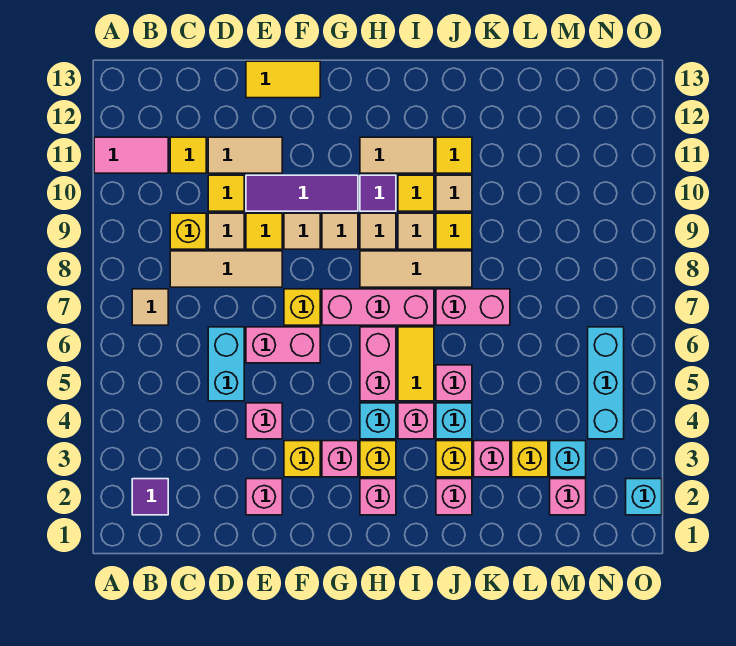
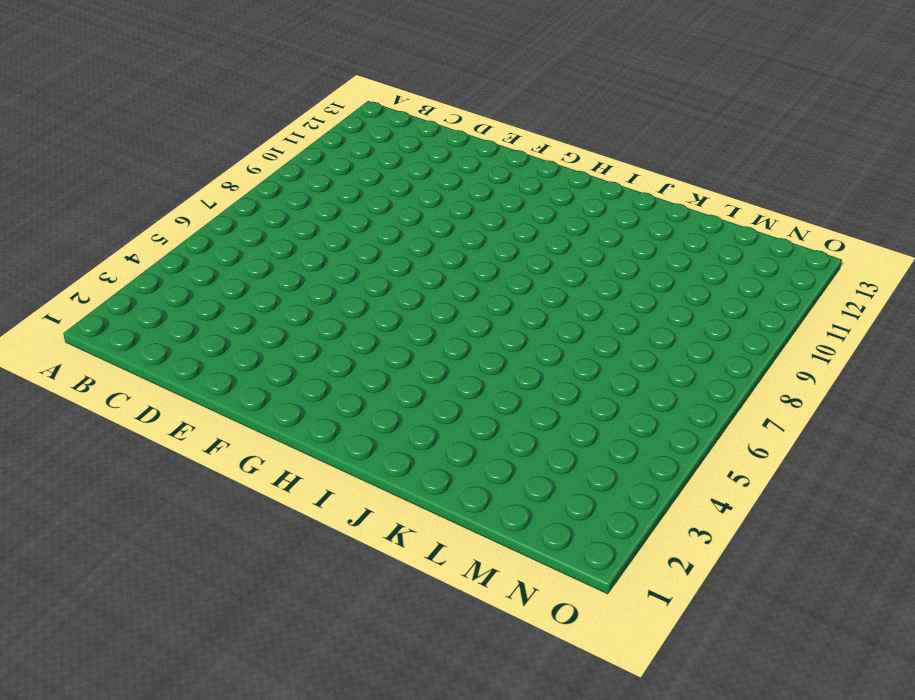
none -> pink tile A11:B11 level 1
none -> purple tile B2 level 1
none -> tan tile B7 level 1
none -> tan tile C8:E8 level 1

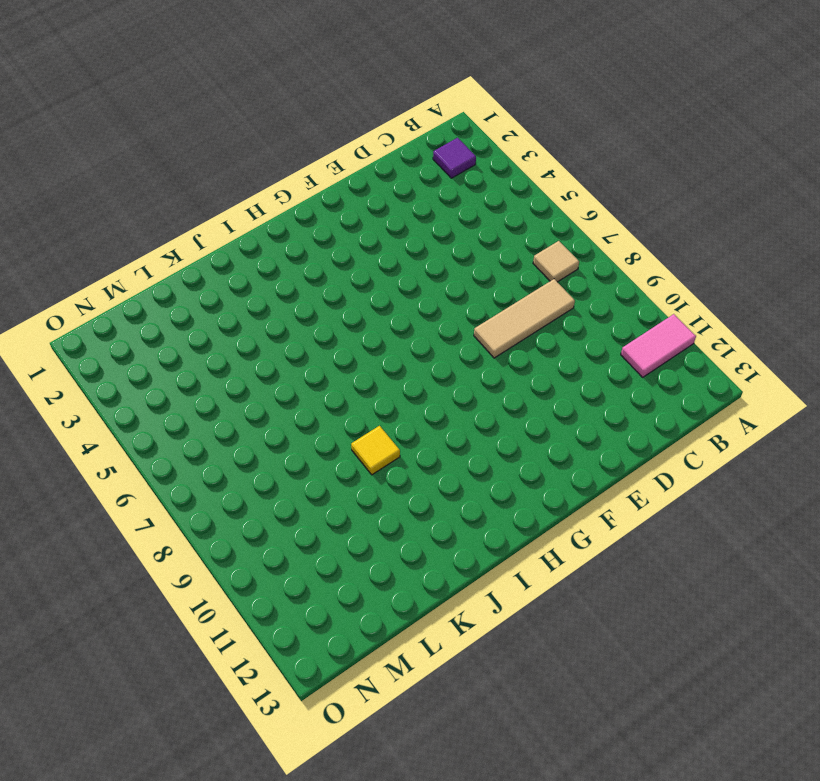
none -> yellow brick C9 level 1
none -> yellow tile C11 level 1
none -> cyan brick D5:D6 level 1
none -> tan tile D9 level 1

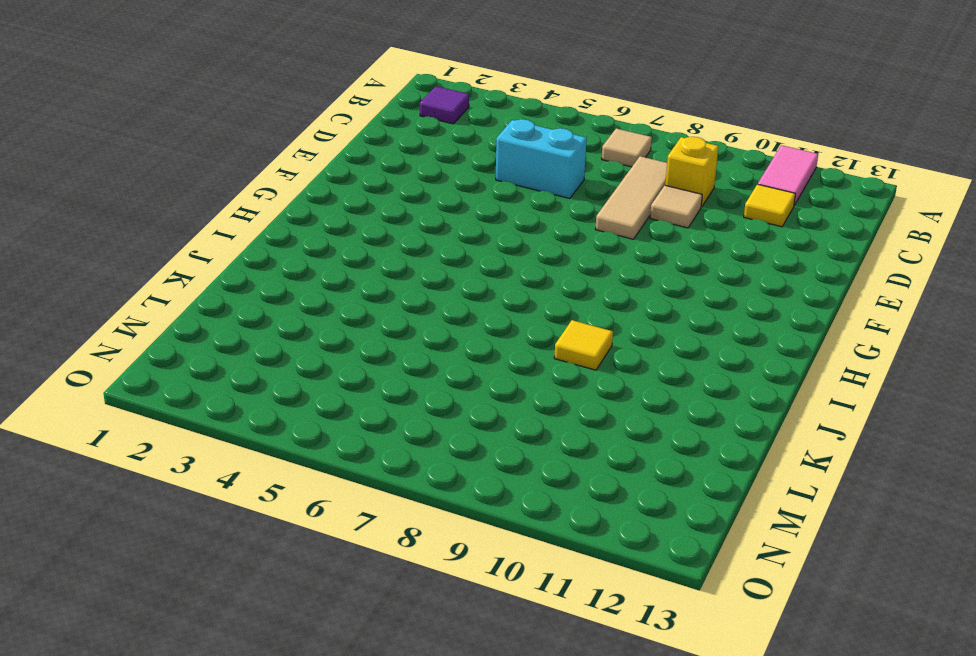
none -> yellow tile D10 level 1
none -> tan tile D11:E11 level 1
none -> pink brick E2 level 1
none -> pink brick E4 level 1

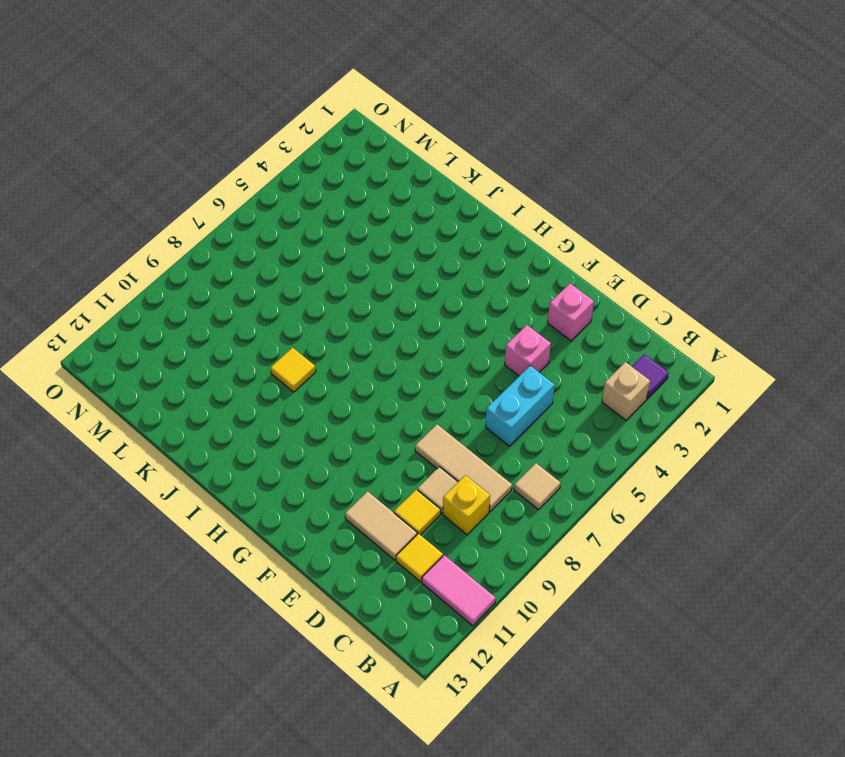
tan brick B3 level 1 -> none
none -> pink brick E6:F6 level 1
none -> yellow tile E9 level 1
none -> purple tile E10:G10 level 1
none -> yellow tile E13:F13 level 1

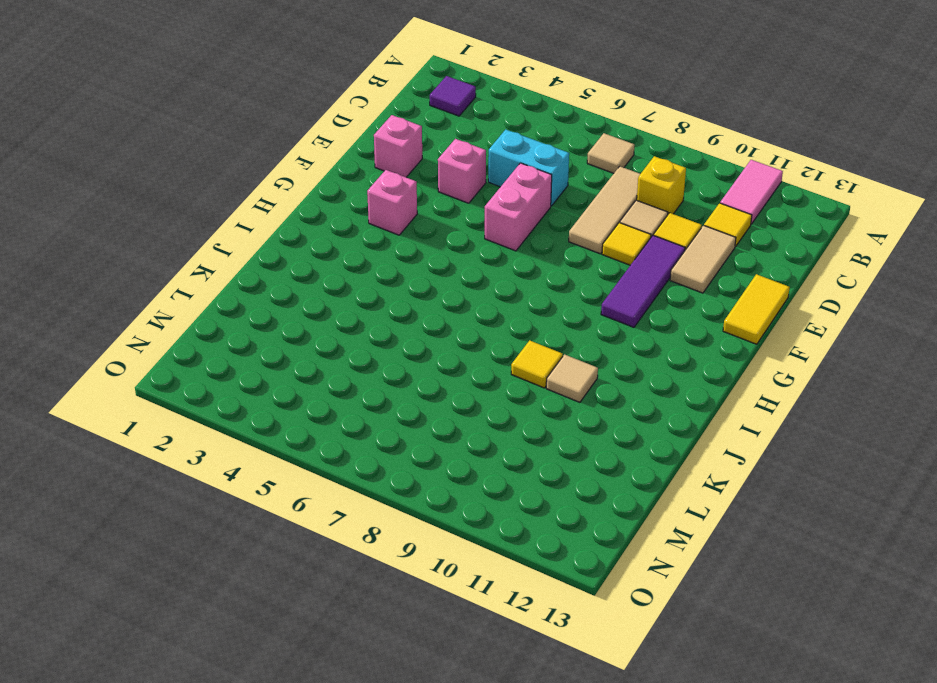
none -> yellow brick F3 level 1
none -> yellow brick F7 level 1
none -> tan tile F9 level 1
none -> pink brick G7:I7 level 1

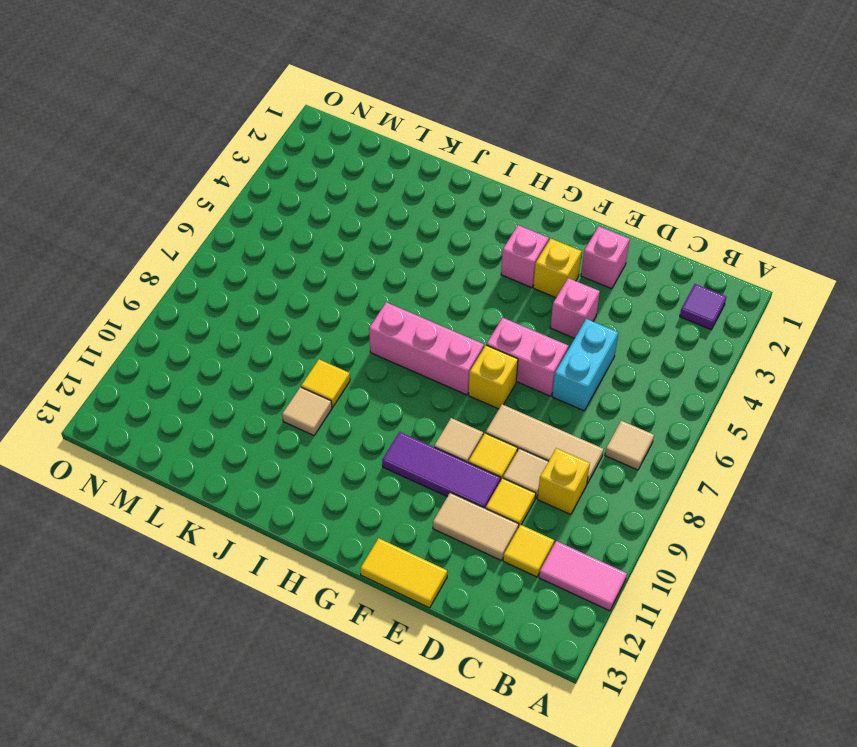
none -> tan tile G9 level 1
none -> pink brick H2 level 1
none -> yellow brick H3 level 1
none -> cyan brick H4 level 1

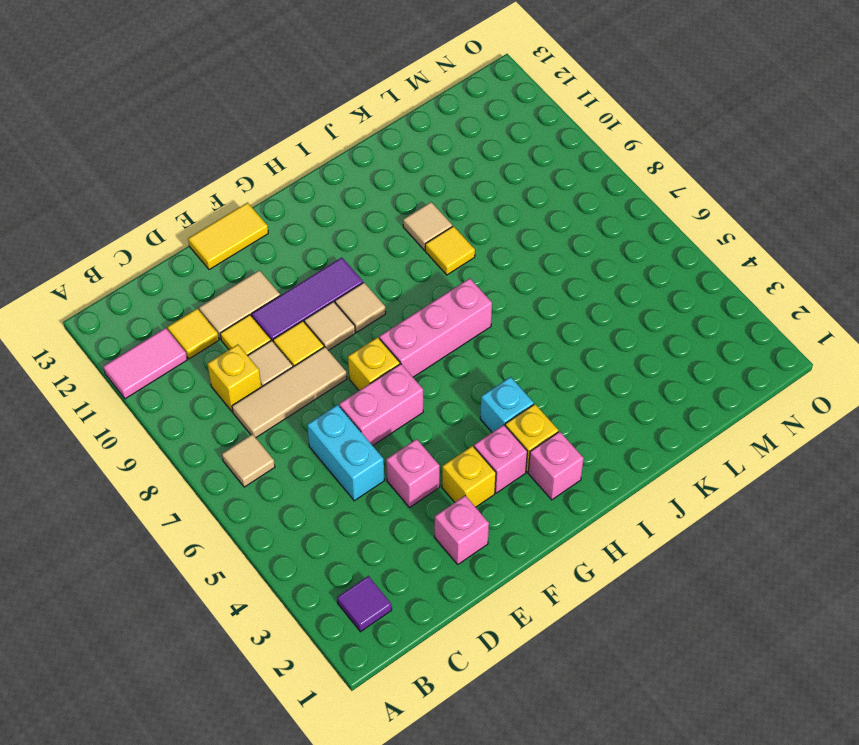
none -> pink brick H5:H6 level 1
none -> tan tile H8:J8 level 1
none -> tan tile H9 level 1
none -> purple tile H10 level 1

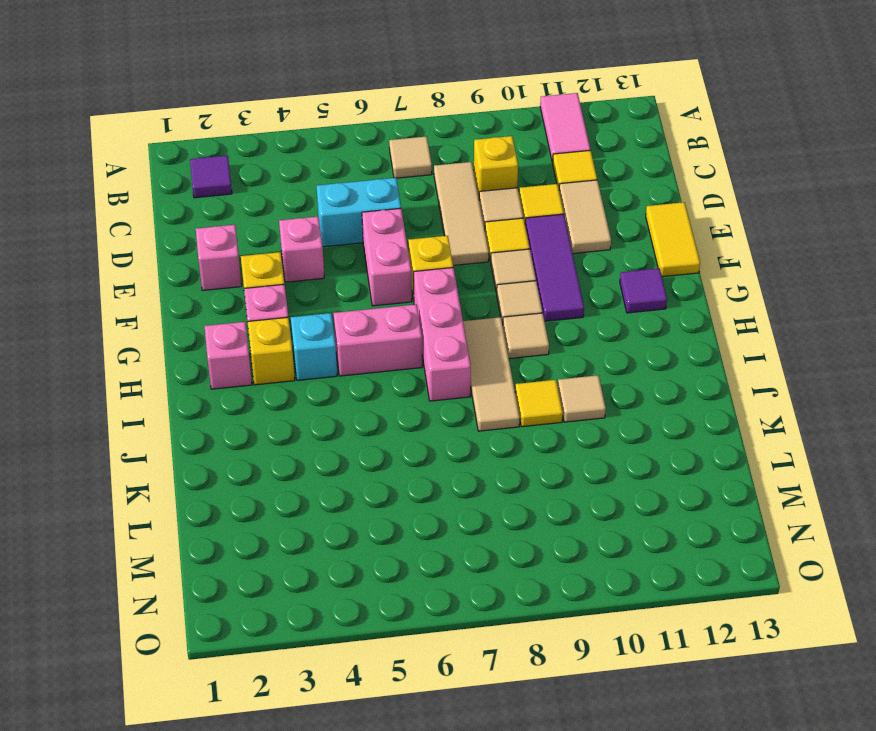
purple tile G12 level 1 -> purple tile H10 level 1
none -> tan tile H11:I11 level 1
none -> pink brick I4 level 1
none -> yellow tile I5:I6 level 1
none -> tan tile I9 level 1

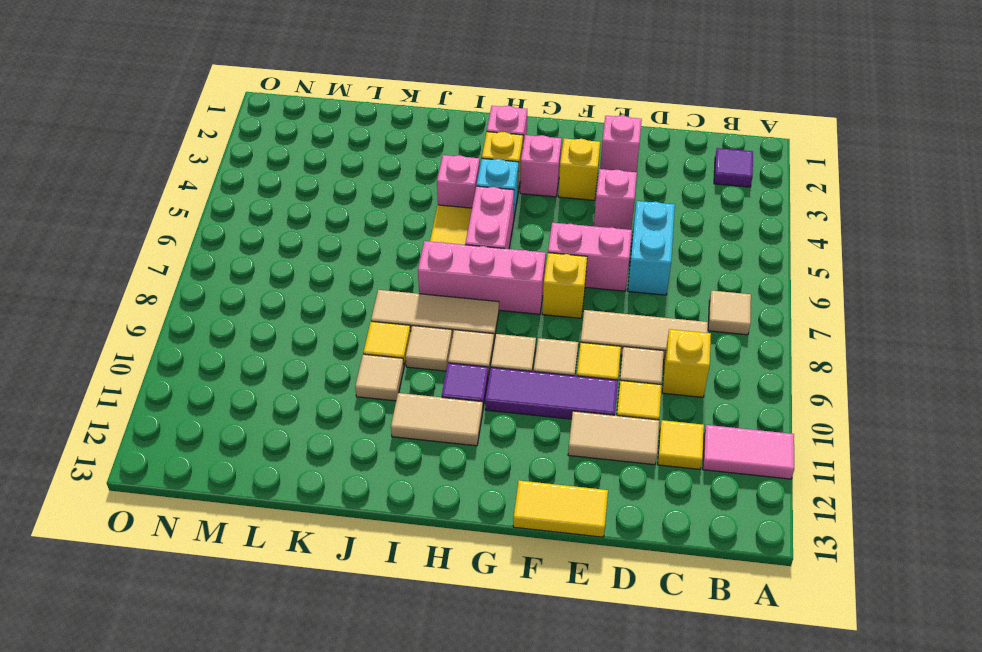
none -> yellow tile I10 level 1
none -> pink brick J2 level 1
none -> yellow brick J3 level 1
none -> cyan brick J4 level 1

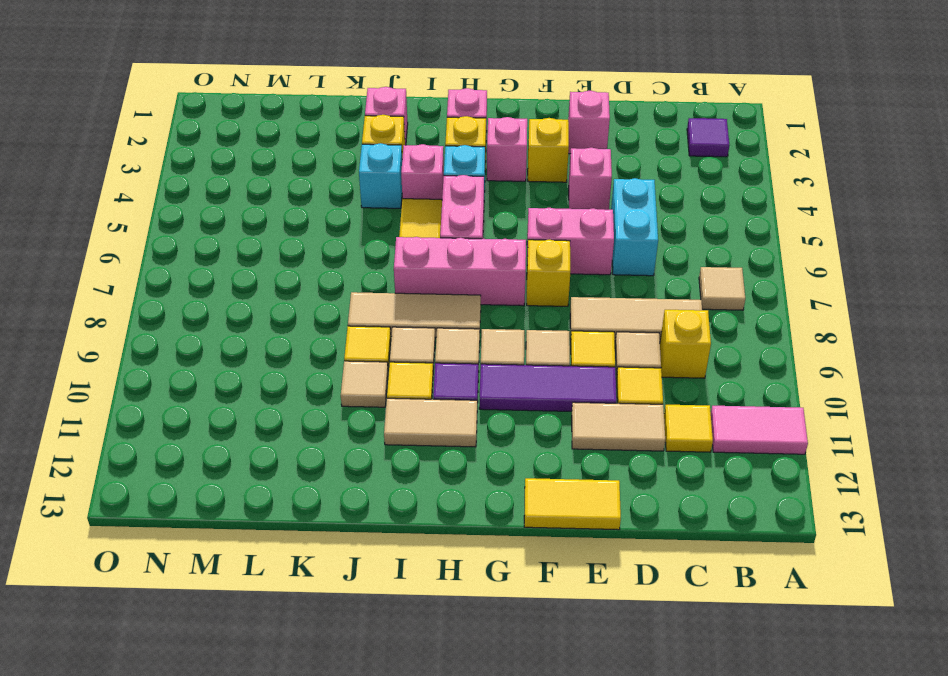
none -> pink brick J5 level 1
none -> pink brick J7:K7 level 1
none -> yellow tile J11 level 1
none -> pink brick K3 level 1

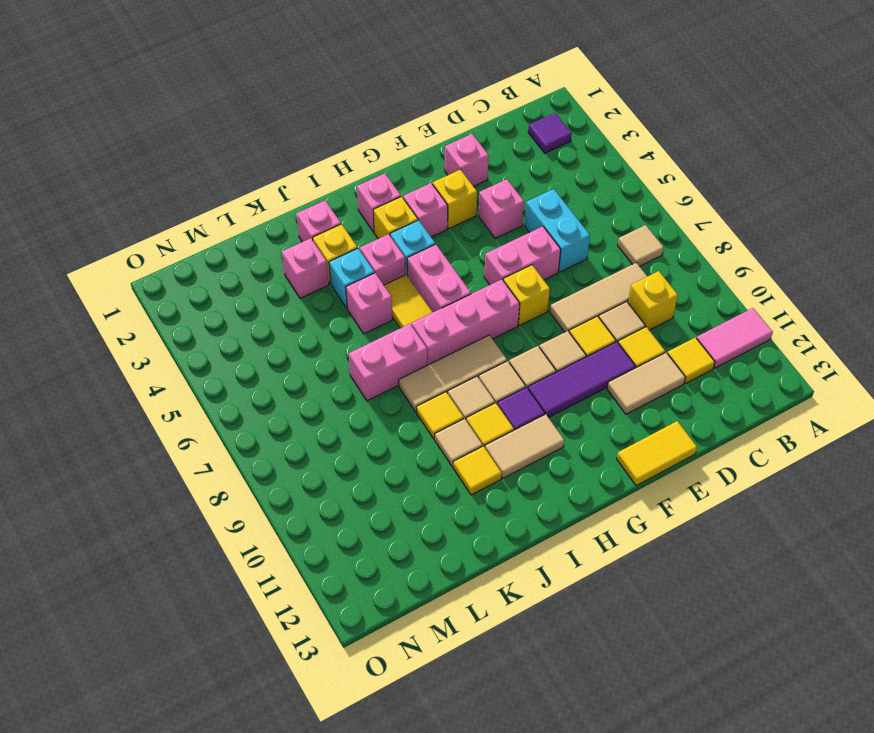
none -> yellow brick L3 level 1
none -> pink brick M2 level 1
none -> cyan brick M3 level 1
none -> cyan brick N4:N6 level 1

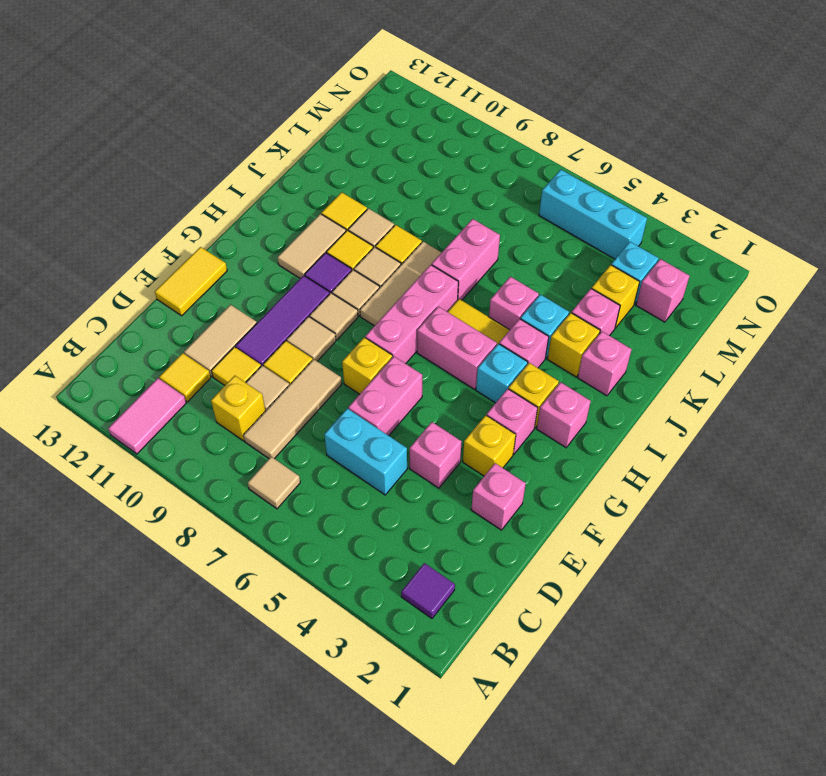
none -> cyan brick O2 level 1

